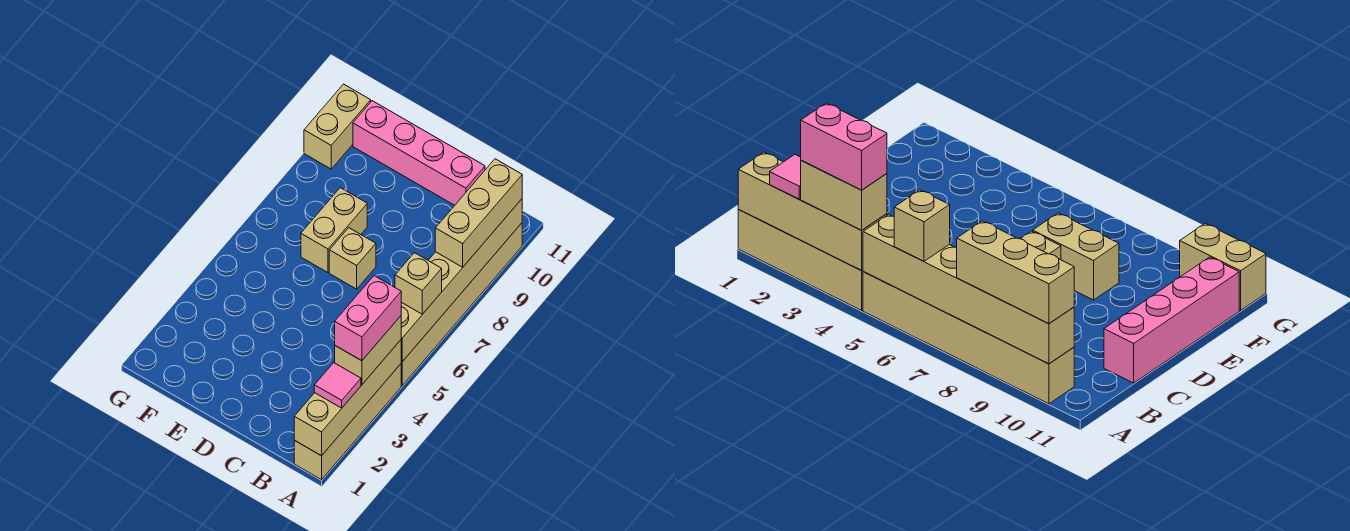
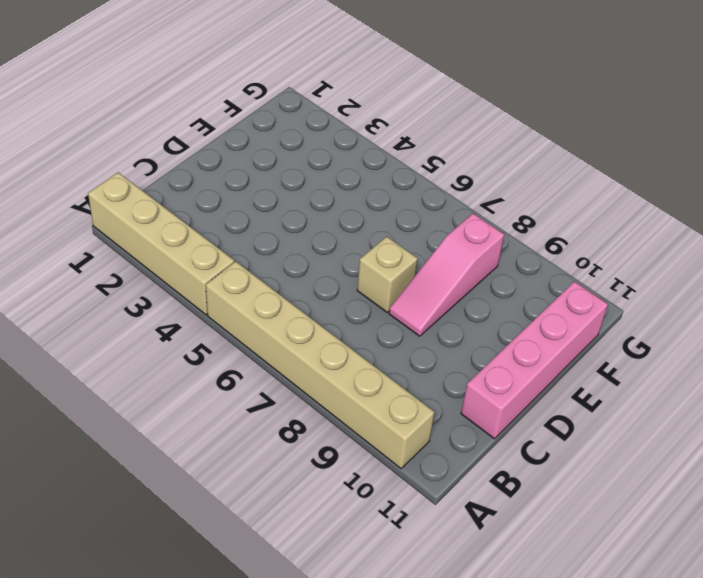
pink slope D8:F8 level 1 top F -> tan brick E7:E8 level 1
none -> tan brick G10:G11 level 1
none -> tan brick A1:A4 level 2
none -> tan brick A5:A10 level 2

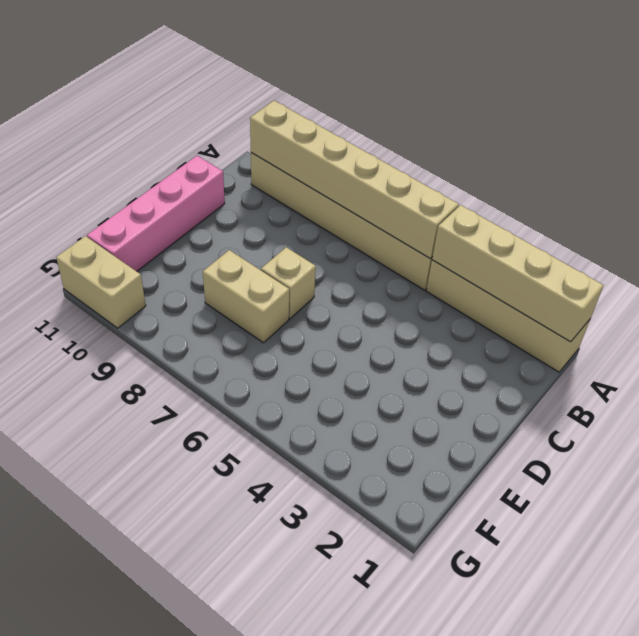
none -> pink tile A2 level 3
none -> tan brick A3:A4 level 3
none -> tan brick A6 level 3

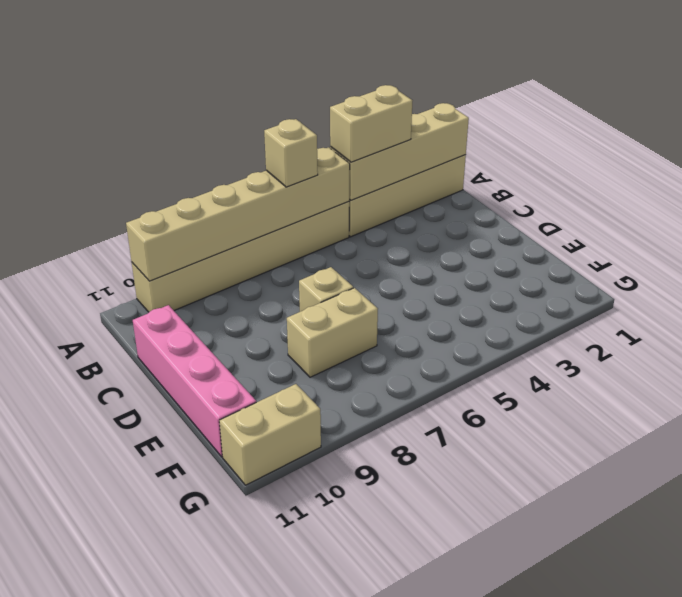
none -> pink tile A2 level 3
none -> tan brick A8:A10 level 3
none -> pink brick A3:A4 level 4

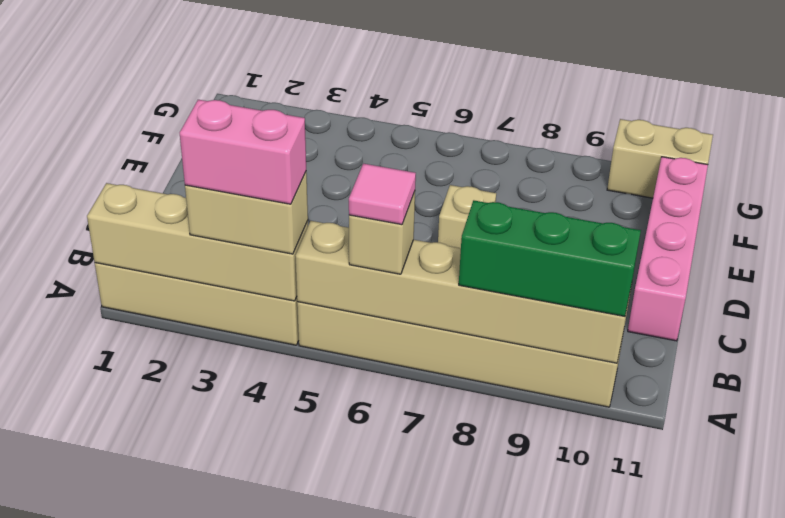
pink tile A6 level 4 -> pink tile A2 level 3
green brick A8:A10 level 3 -> tan brick A8:A10 level 3
none -> tan brick E7:E8 level 1

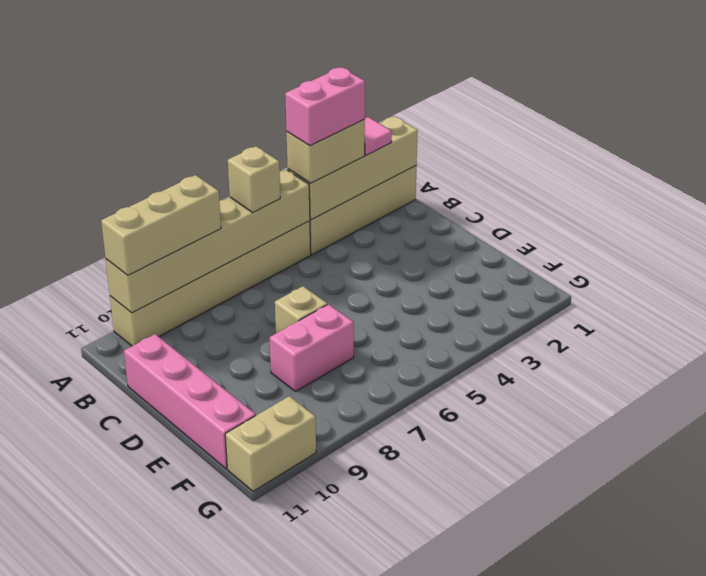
pink brick E7:E8 level 1 -> tan brick E7:E8 level 1

